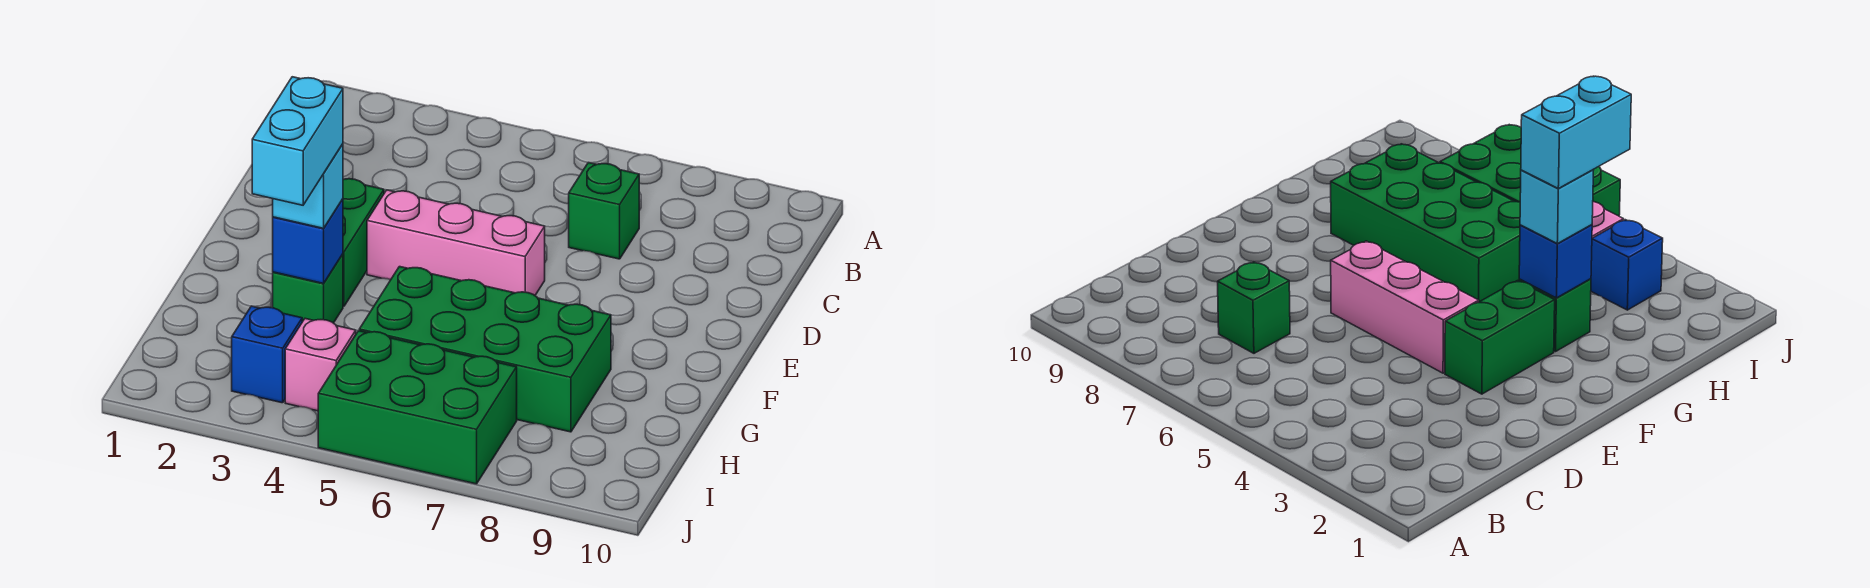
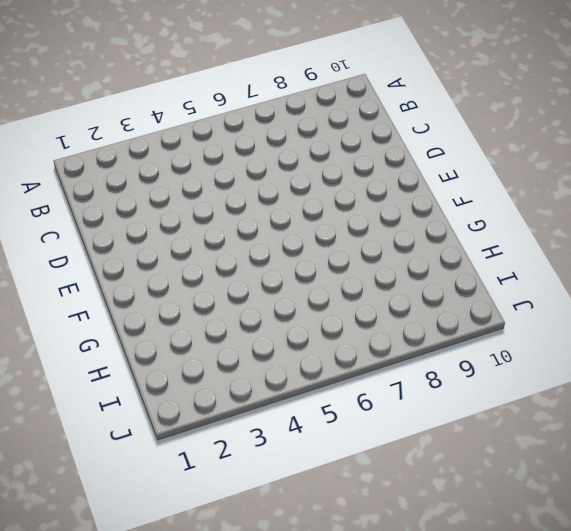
none -> green brick C7 level 1
none -> green brick E3:F3 level 1

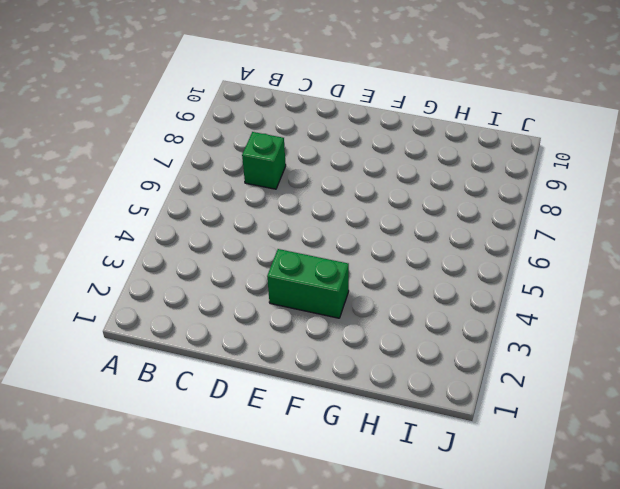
none -> pink brick E4:E6 level 1
none -> green brick G3 level 1

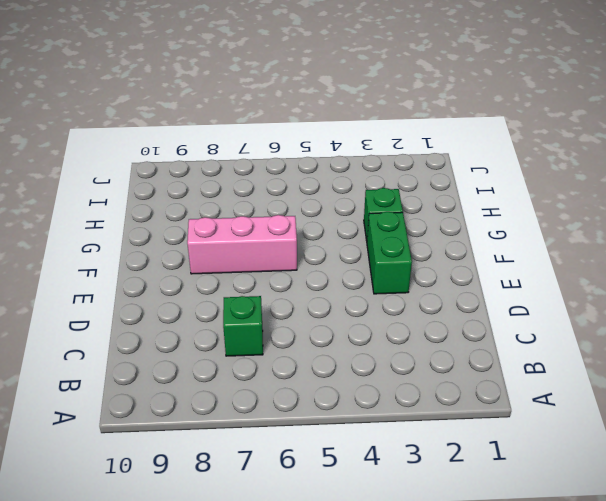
pink brick F6:F8 level 1 -> pink brick E4:E6 level 1
none -> green brick G5:H8 level 1
none -> blue brick I3 level 1

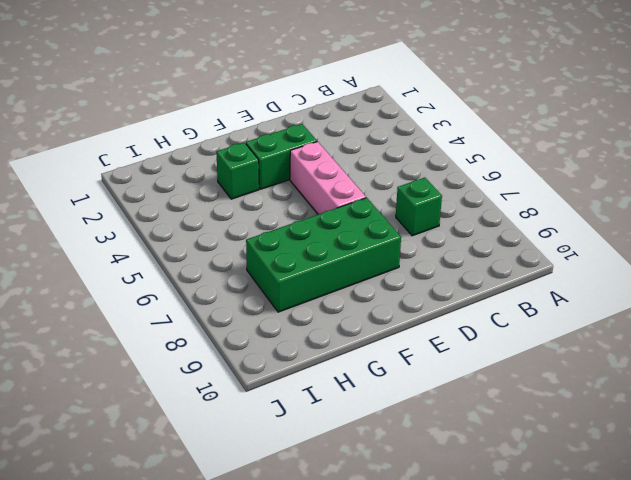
green brick E7:H8 level 1 -> green brick G5:H8 level 1
none -> blue brick I3 level 1
none -> pink brick I4 level 1

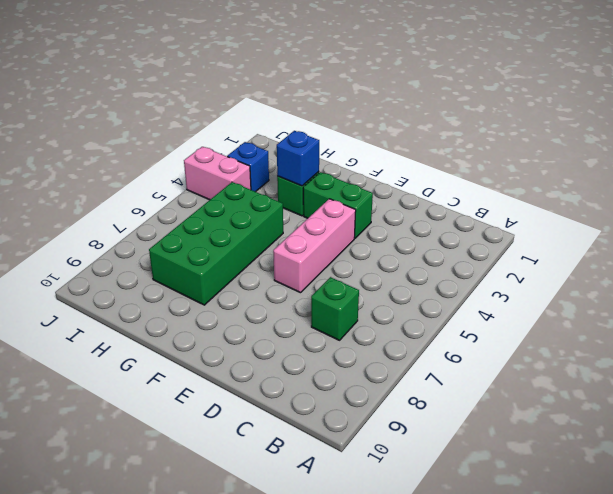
pink brick I4:J4 level 1 -> pink brick I4 level 1
none -> green brick I5:J7 level 1
none -> cyan brick G3 level 3

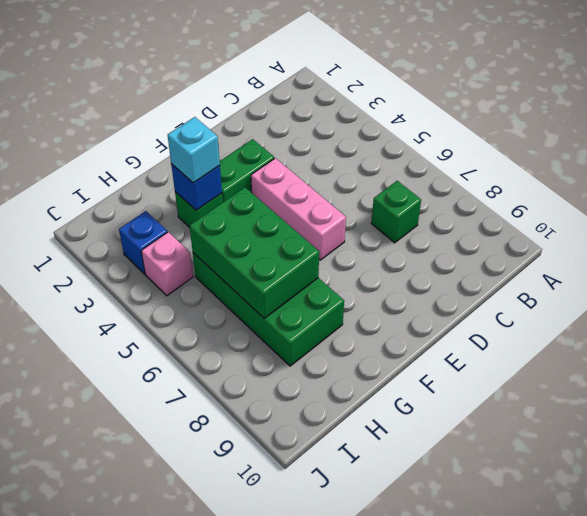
green brick G5:H7 level 2 -> green brick I5:J7 level 1
none -> cyan brick G3:H3 level 4

